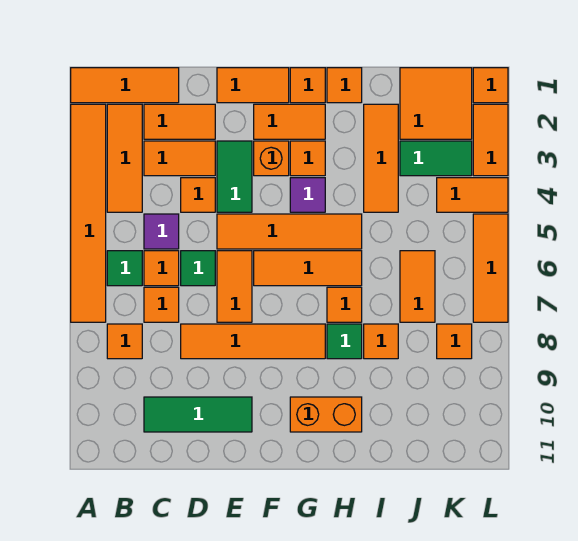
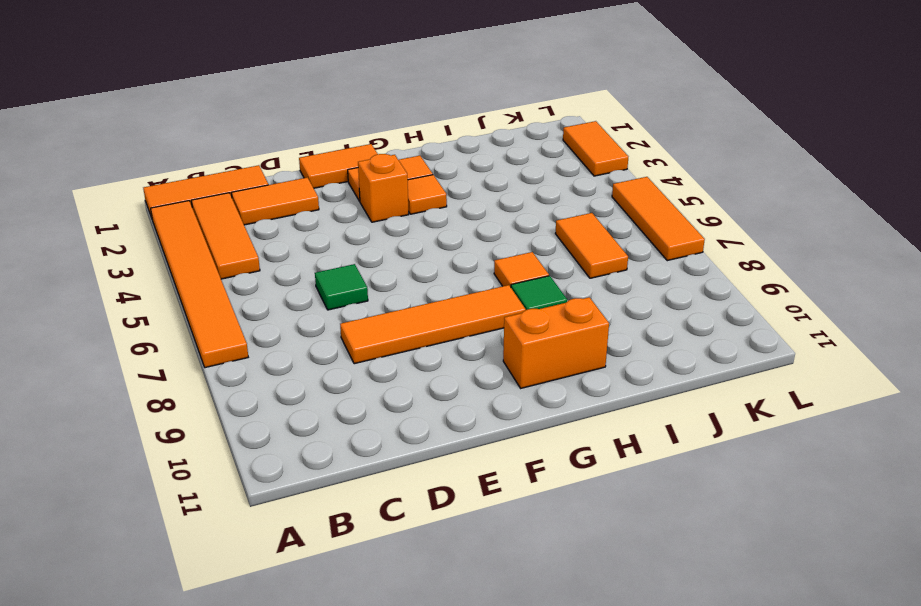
none -> green tile B6 level 1
none -> orange tile B8 level 1
none -> orange tile C3:D3 level 1
none -> purple tile C5 level 1

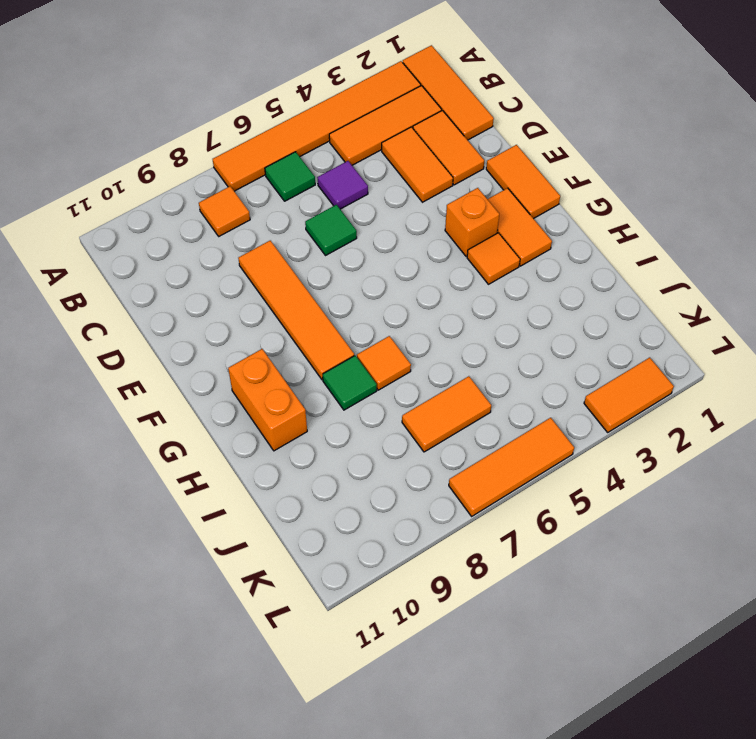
none -> orange tile C6 level 1
none -> orange tile C7 level 1
none -> green tile C10:E10 level 1
none -> orange tile D4 level 1

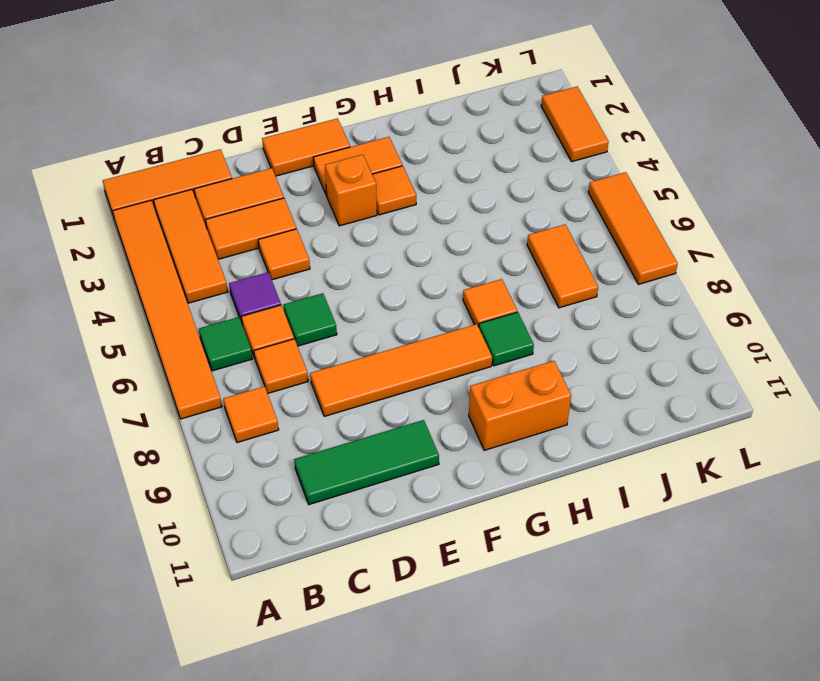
none -> green tile E3:E4 level 1
none -> orange tile E5:H5 level 1
none -> orange tile E6:E7 level 1
none -> orange tile F6:H6 level 1

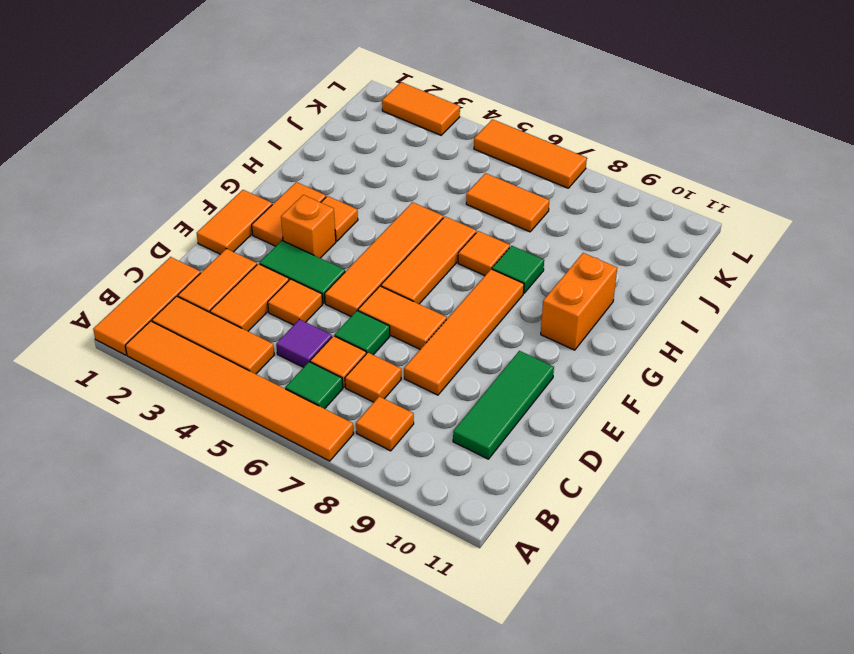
none -> orange tile G1 level 1
none -> purple tile G4 level 1
none -> orange tile H1 level 1
none -> orange tile I2:I4 level 1

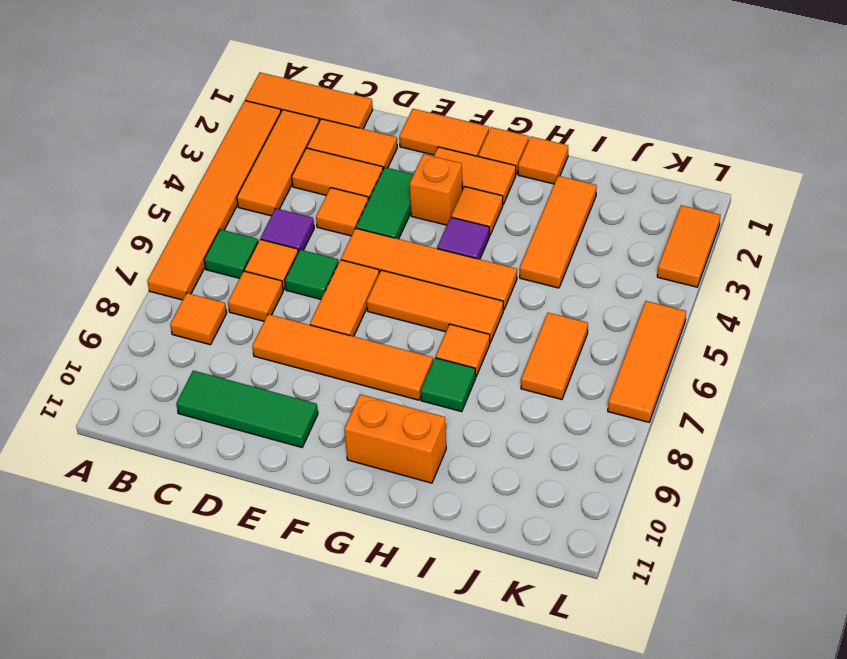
none -> orange tile I8 level 1
none -> orange tile J1:K2 level 1
none -> green tile J3:K3 level 1
none -> orange tile K4:L4 level 1

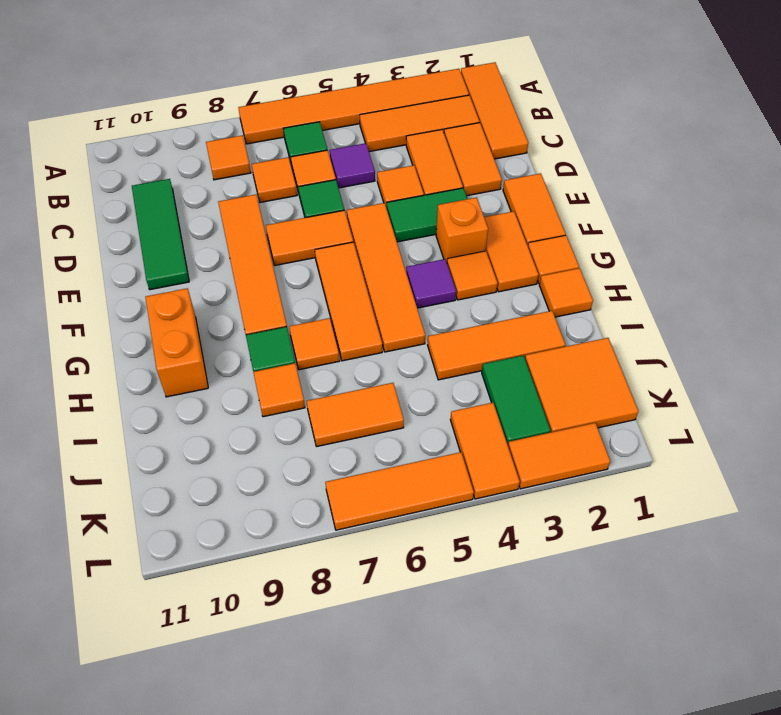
none -> orange tile K8 level 1
none -> orange tile L1 level 1

